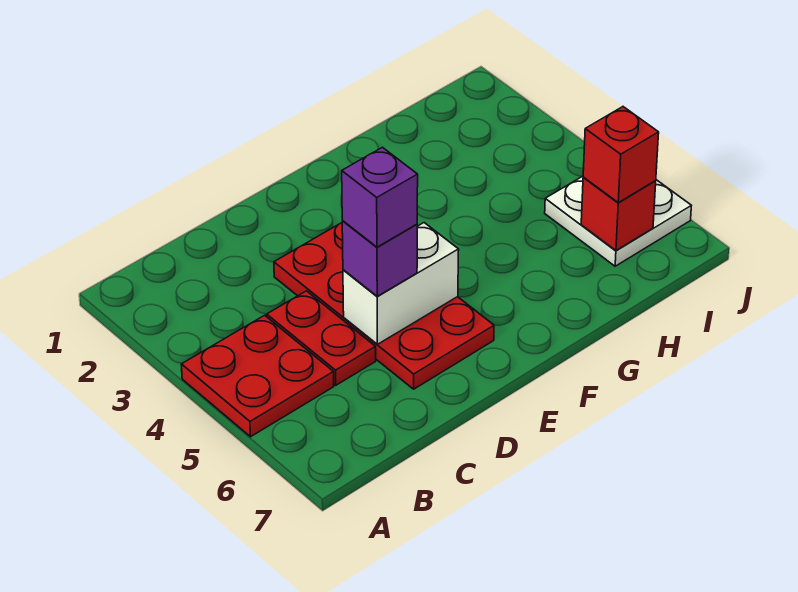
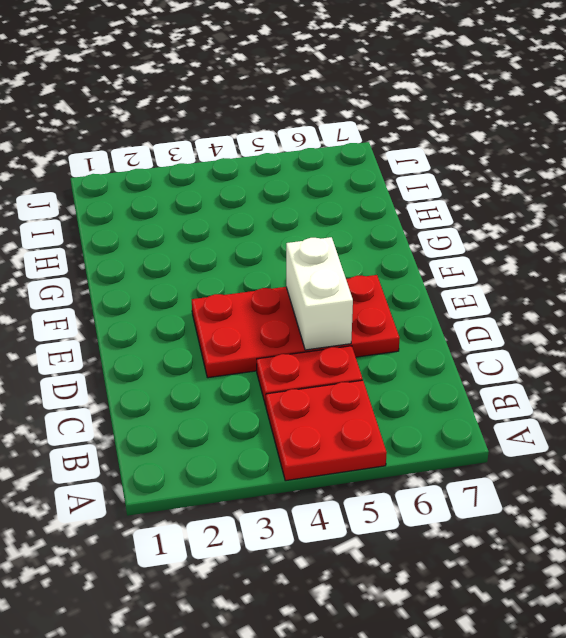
none -> white plate I5:J6 level 1
none -> red brick I6 level 2

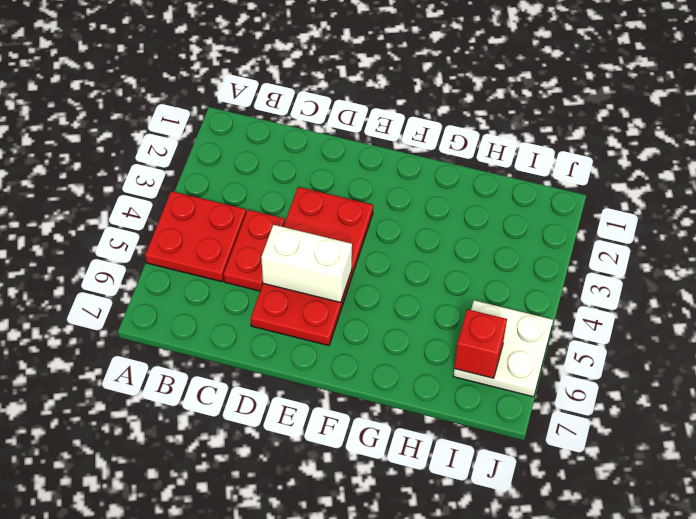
none -> purple brick D5 level 3
none -> red brick I6 level 3

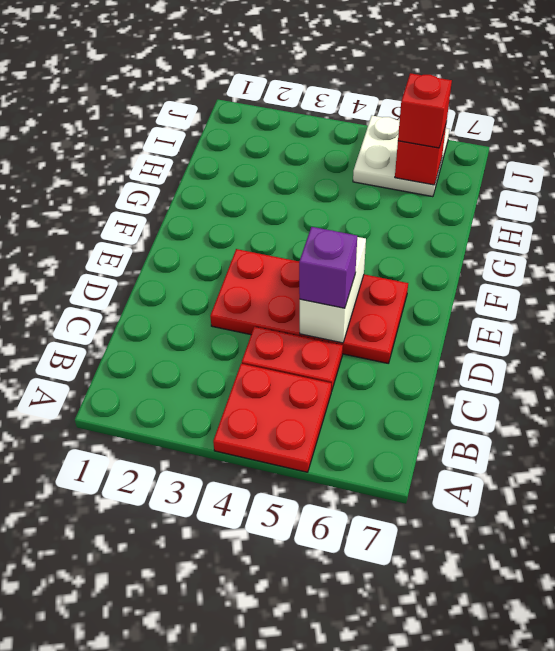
none -> purple brick D5 level 4

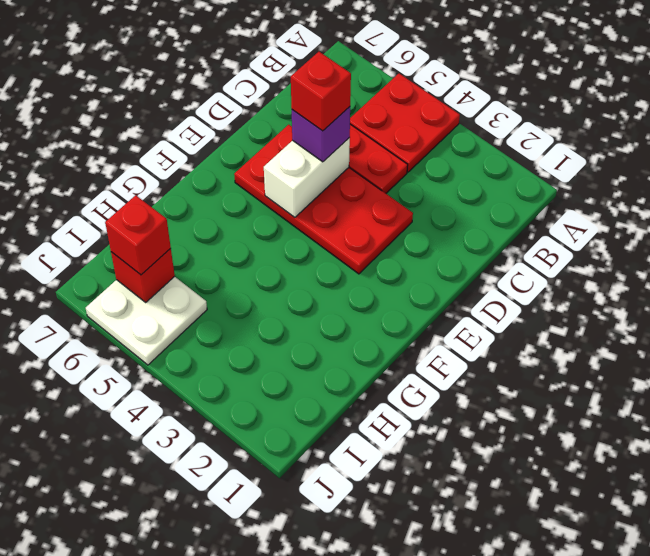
red brick D5 level 4 -> purple brick D5 level 4

